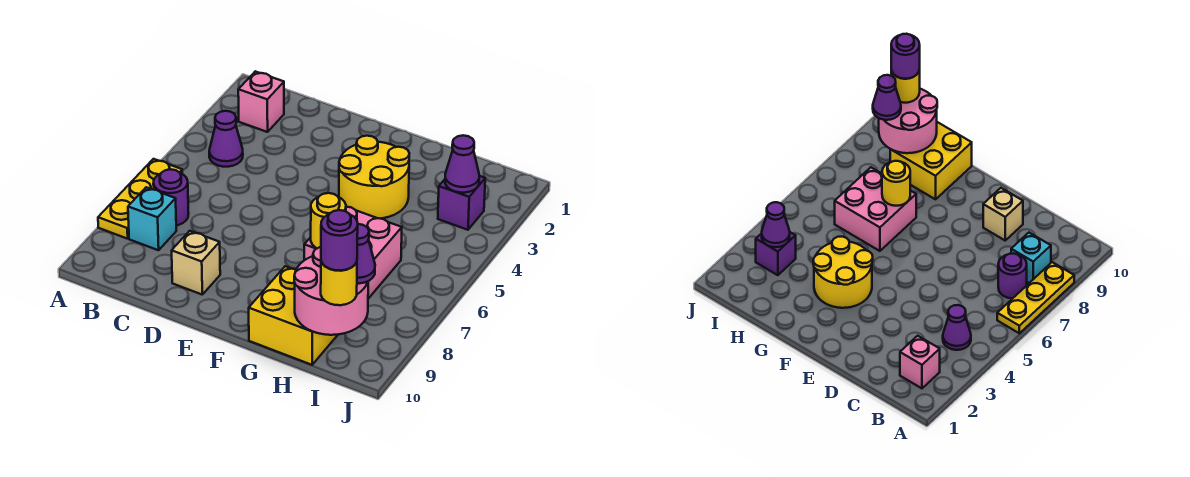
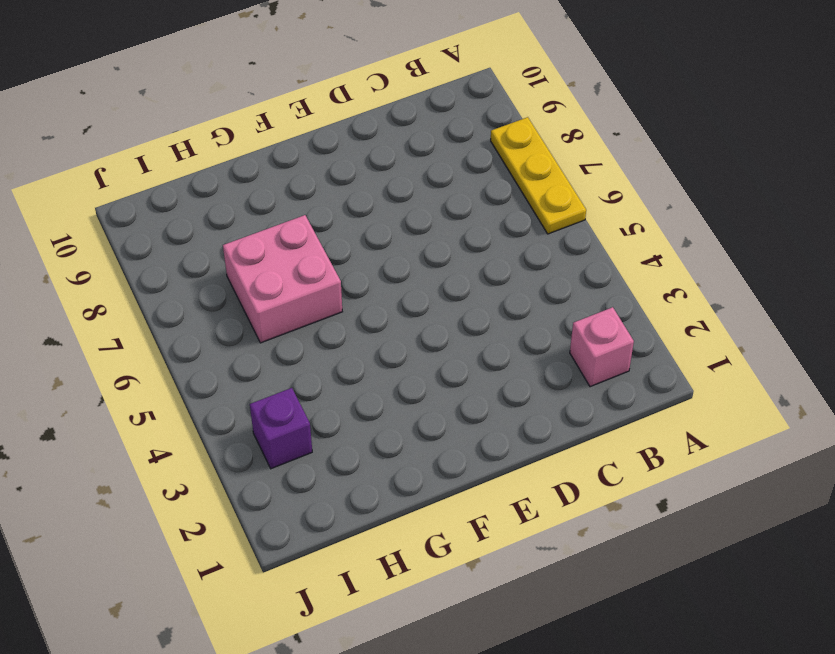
none -> purple cone B4 level 1
none -> purple round brick B7 level 1
none -> cyan brick B8 level 1

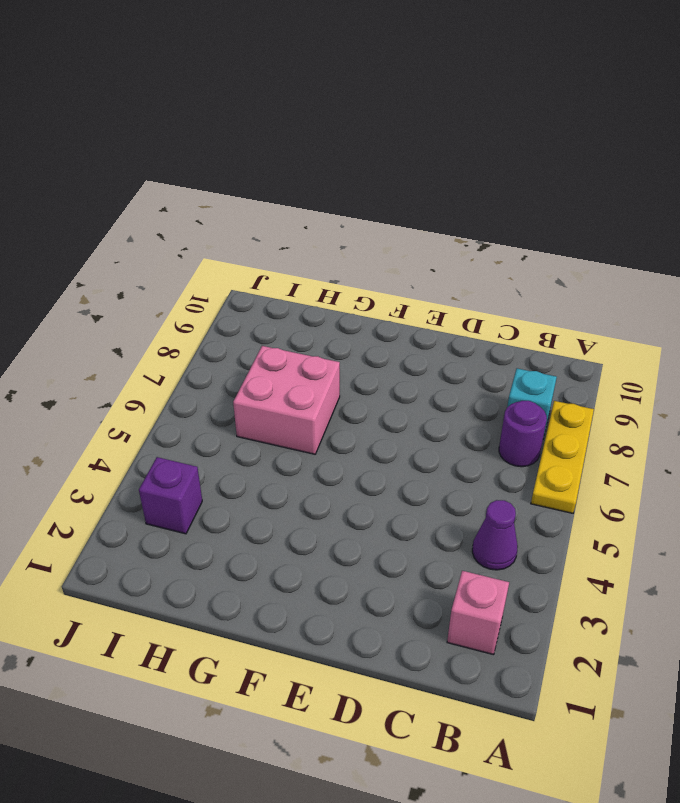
none -> tan brick D9 level 1
none -> yellow round brick F3:G4 level 1
none -> yellow brick G9:H10 level 1

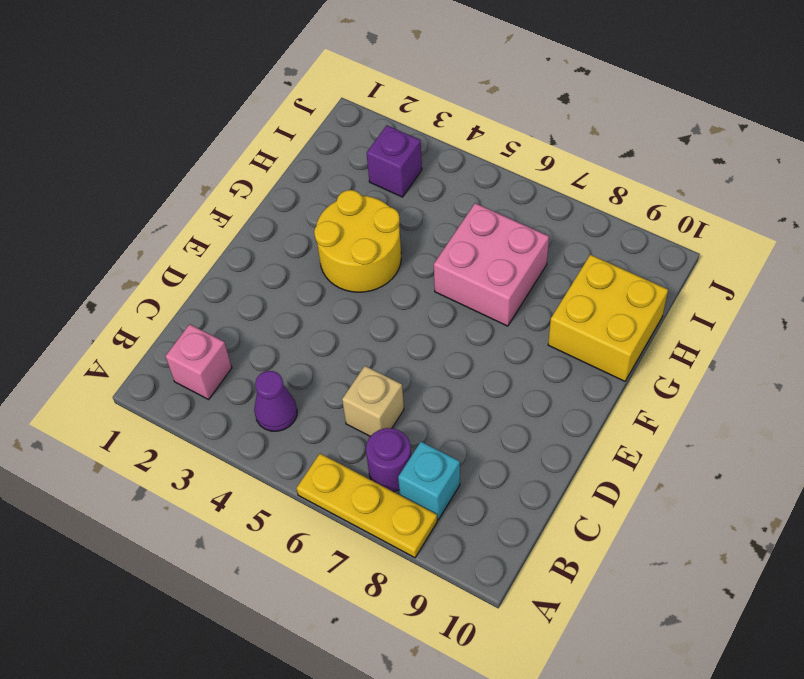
tan brick C6 level 1 -> tan brick D9 level 1
none -> yellow round brick G7 level 2
none -> pink round brick H9:I10 level 2
none -> purple cone I3 level 2

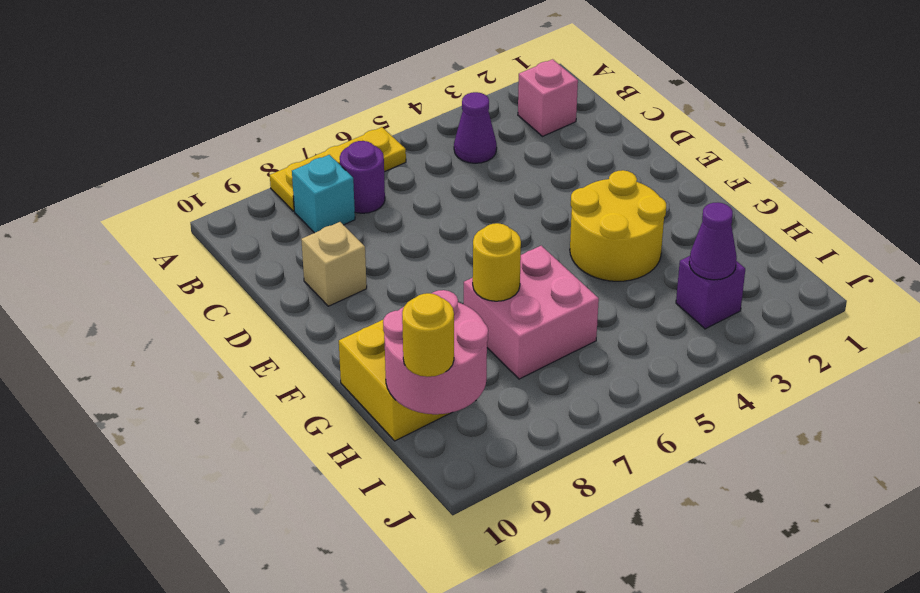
none -> purple cone I9 level 3
none -> purple round brick I10 level 4

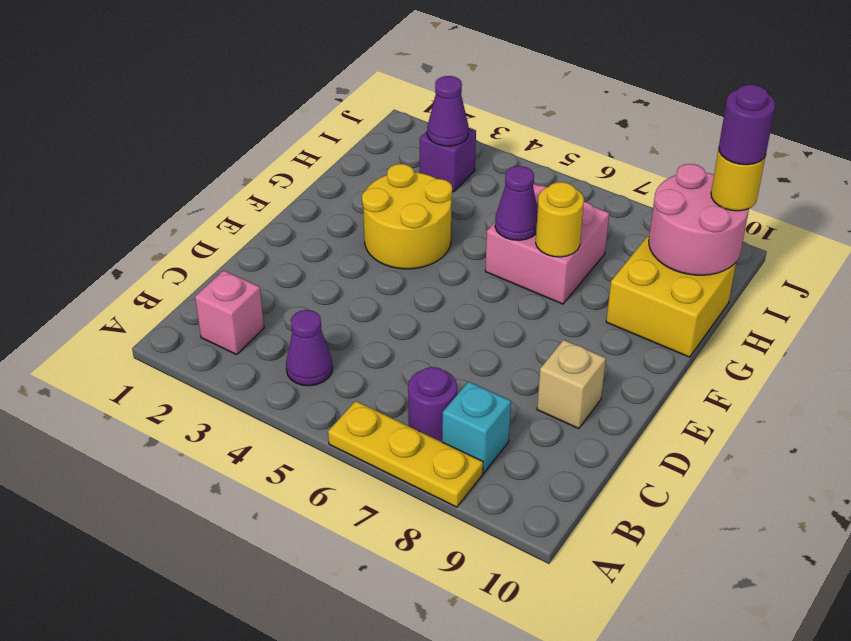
purple cone G6 level 2 -> purple cone I9 level 3

